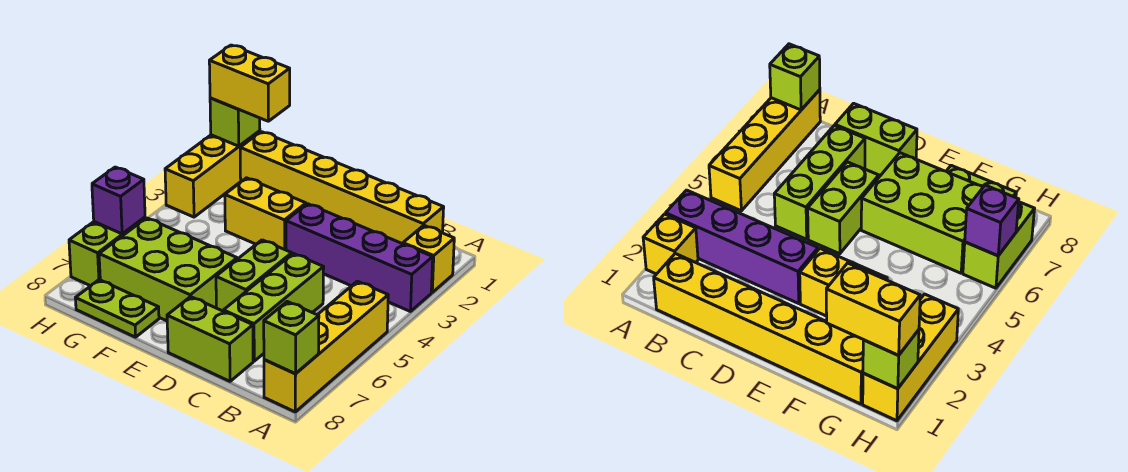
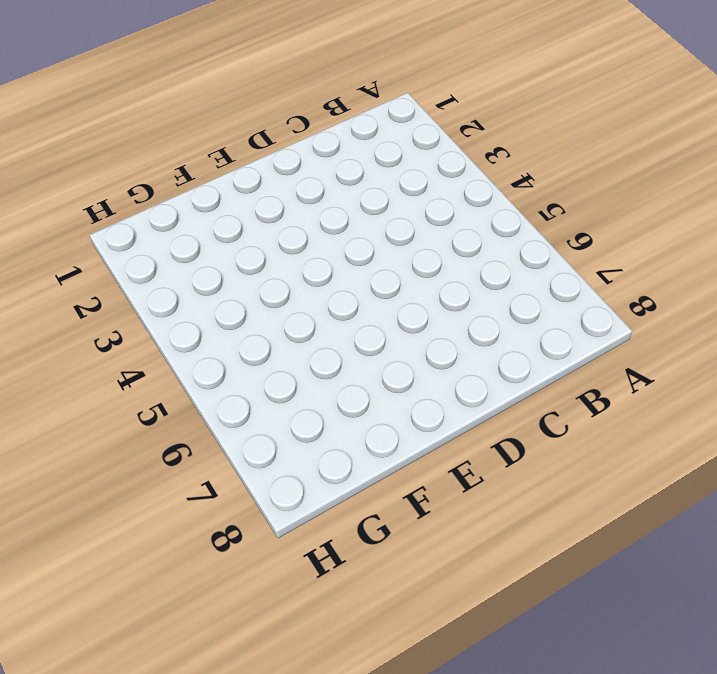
none -> yellow brick A2 level 1
none -> purple brick A3:D3 level 1
none -> yellow brick A5:A8 level 1

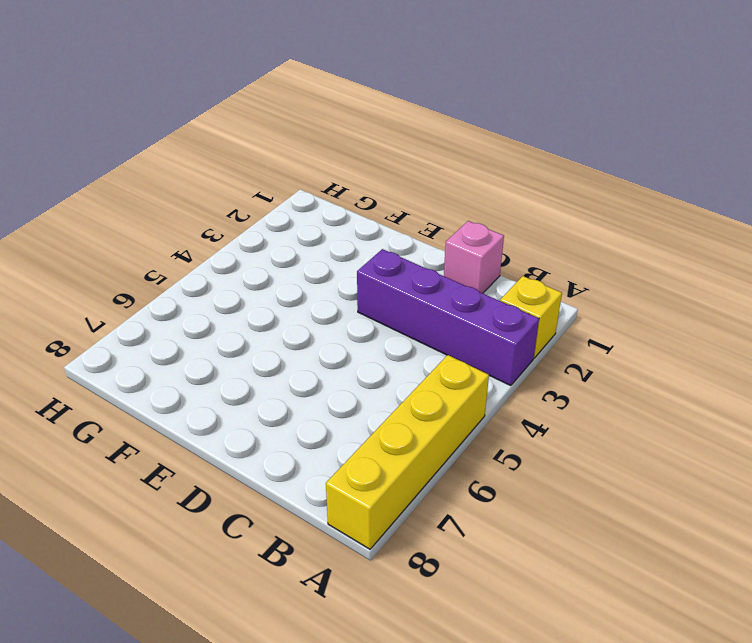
pink brick C1 level 1 -> yellow brick B1:G1 level 1
none -> lime brick C5:C7 level 1
none -> lime brick C8:D8 level 1
none -> lime brick D5:D6 level 1

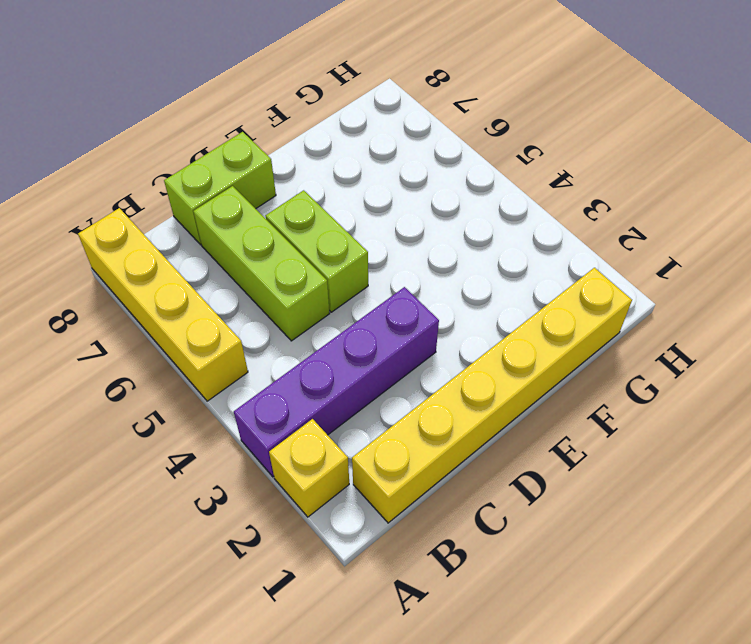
none -> yellow brick E3:F3 level 1
none -> lime brick E6:G7 level 1
none -> lime plate F8:G8 level 1

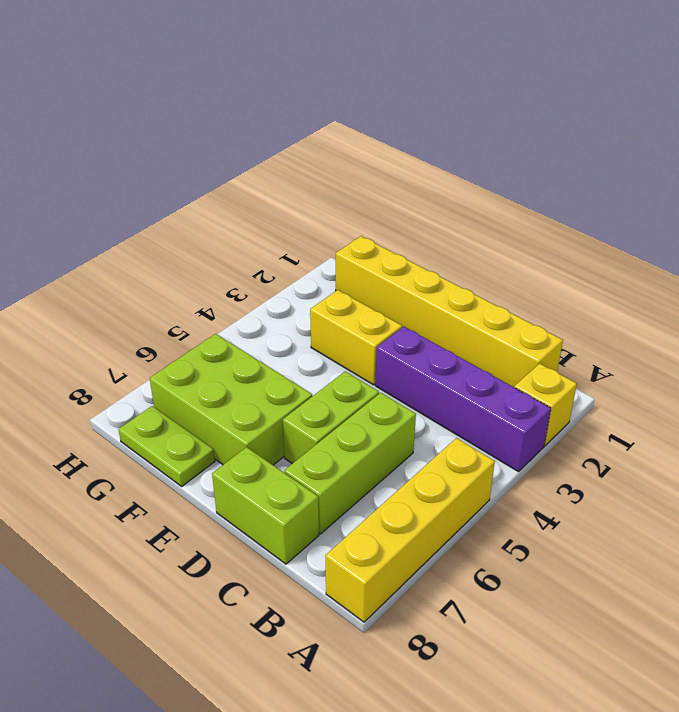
none -> yellow brick H1:H3 level 1
none -> lime brick H6:H7 level 1
none -> lime brick A8 level 2

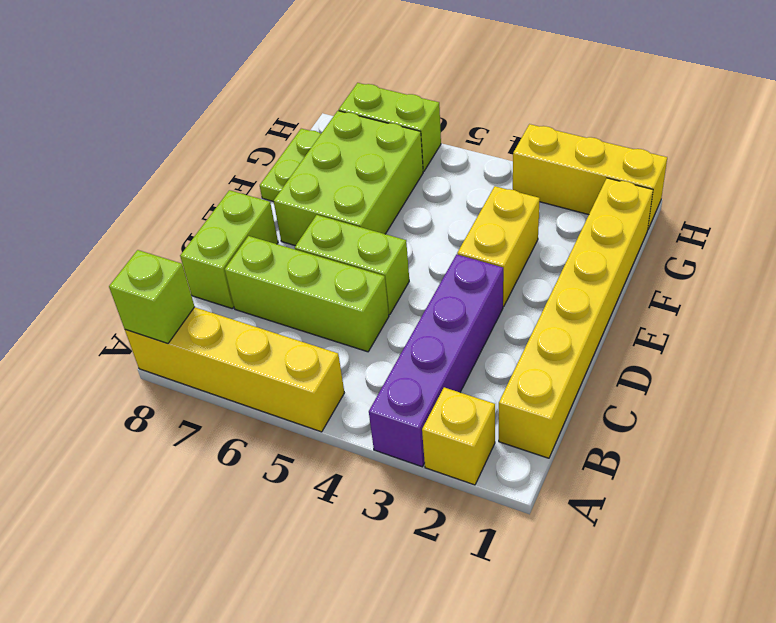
none -> lime brick H1 level 2
none -> purple brick H6 level 2
none -> yellow brick G1:H1 level 3

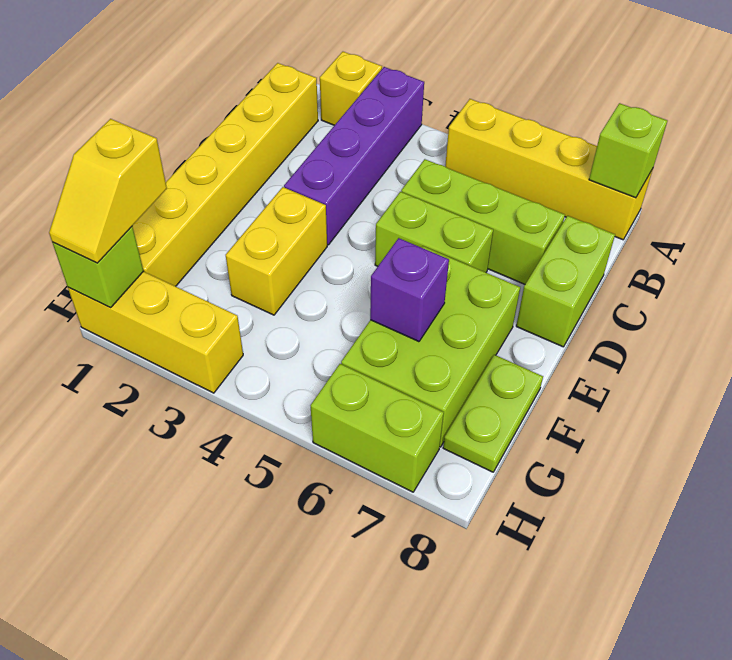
purple brick F6 level 2 -> purple brick H6 level 2
yellow slope G1:H1 level 3 top G -> yellow brick G1:H1 level 3

